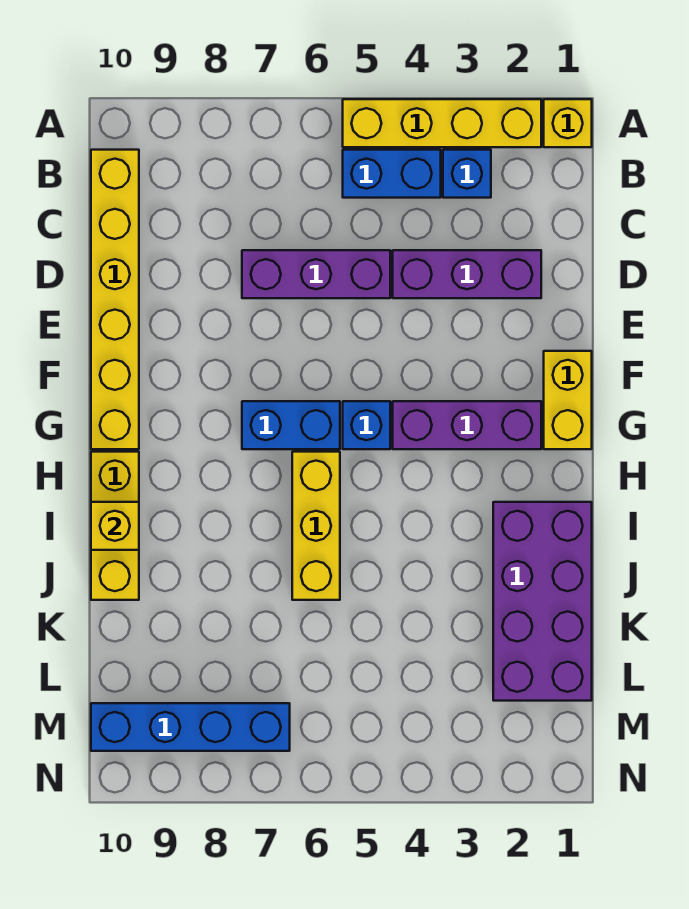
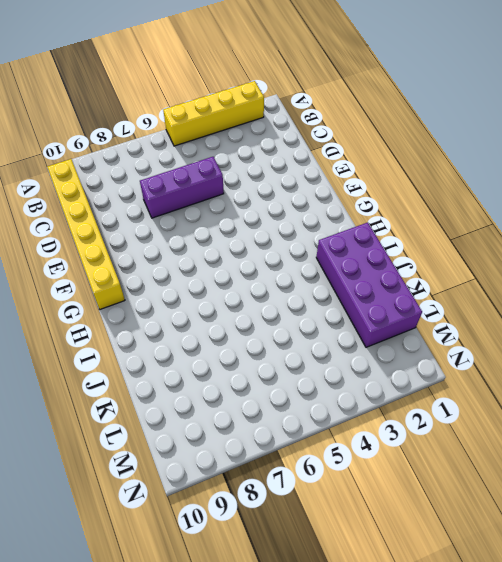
none -> yellow brick A1 level 1
none -> blue brick B3 level 1
none -> blue brick B4:B5 level 1

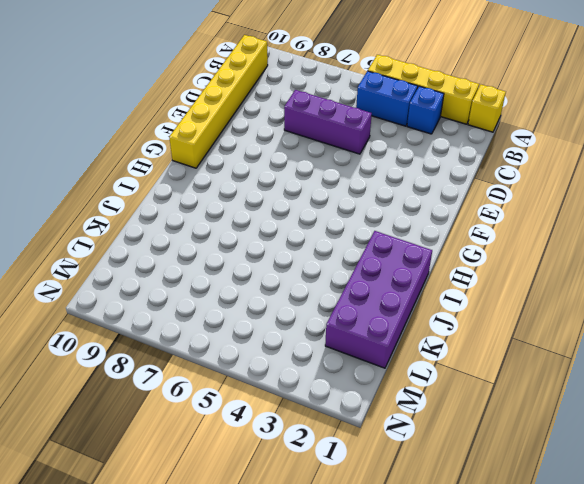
none -> purple brick D2:D4 level 1
none -> yellow brick F1:G1 level 1
none -> purple brick G2:G4 level 1

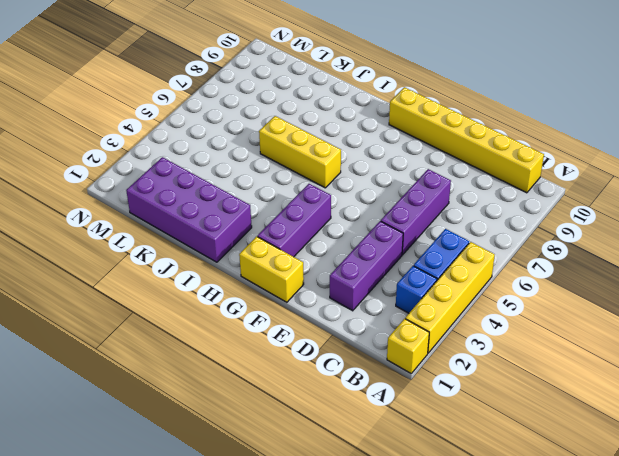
none -> blue brick G5 level 1
none -> blue brick G6:G7 level 1
none -> yellow brick H10:J10 level 1

